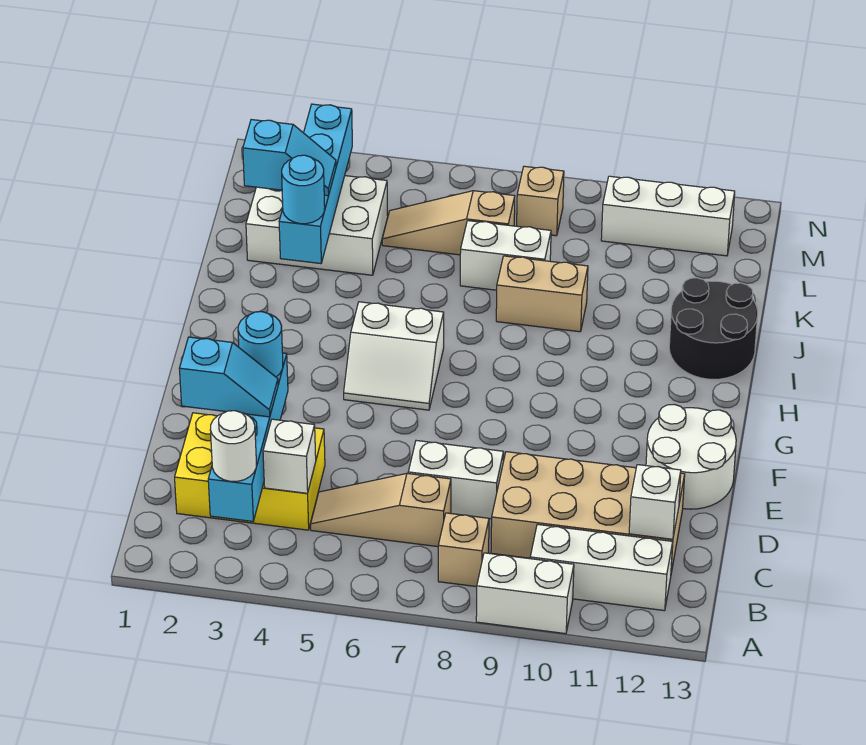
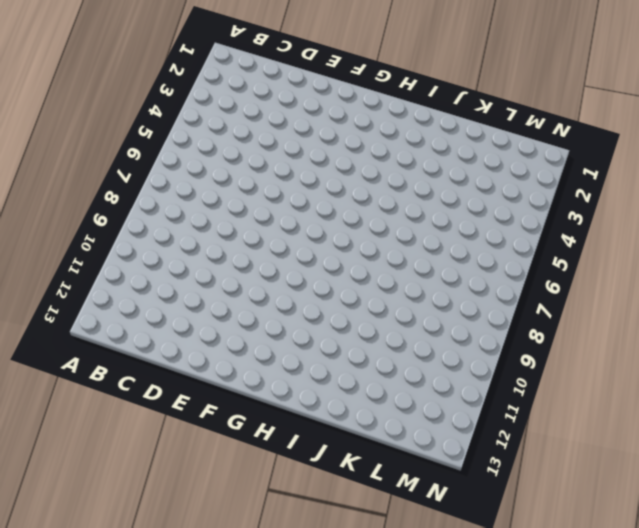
none -> white brick A9:A10 level 1
none -> tan brick B8 level 1
none -> white brick B10:B12 level 1

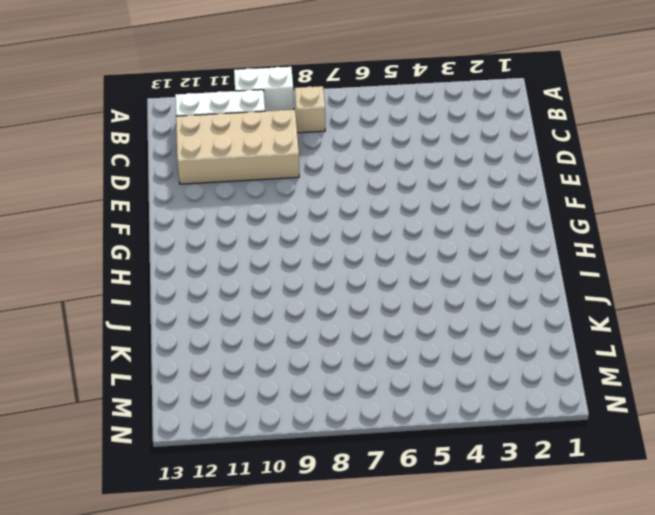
none -> yellow brick C2:D4 level 1
none -> tan slope C5:C7 level 1 top 7
none -> white brick D7:D8 level 1

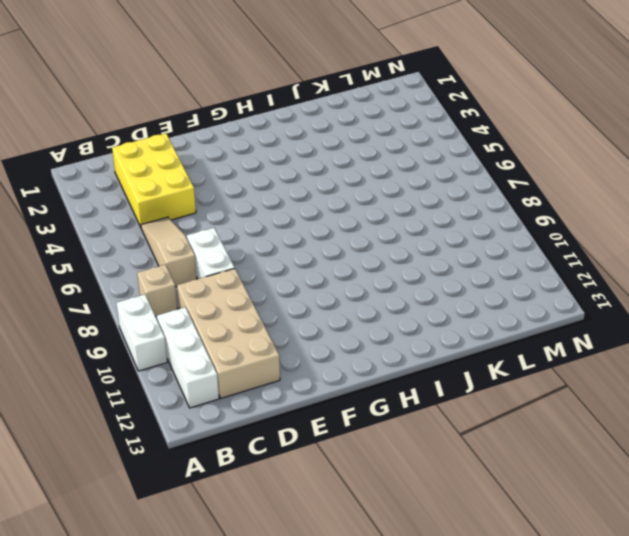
none -> white round brick E12:F13 level 1
none -> white slope G5:H6 level 1 top H
none -> black round brick I12:J13 level 1

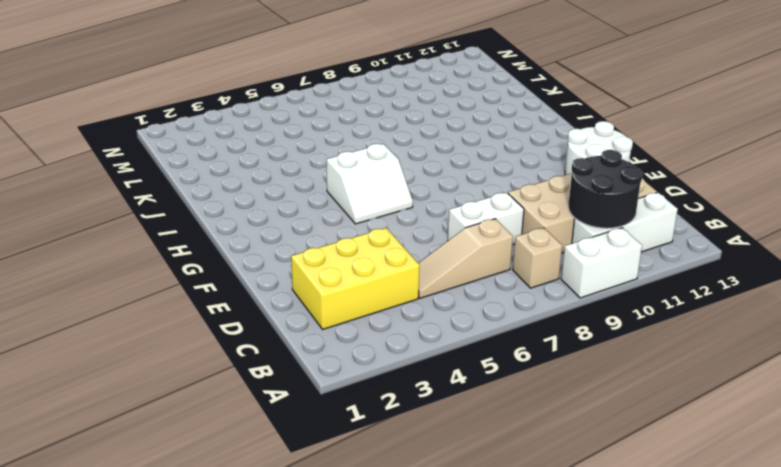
black round brick B10:C11 level 2 -> black round brick I12:J13 level 1
none -> tan brick J8:J9 level 1
none -> white brick K2:L4 level 1
none -> white brick K7:K8 level 1

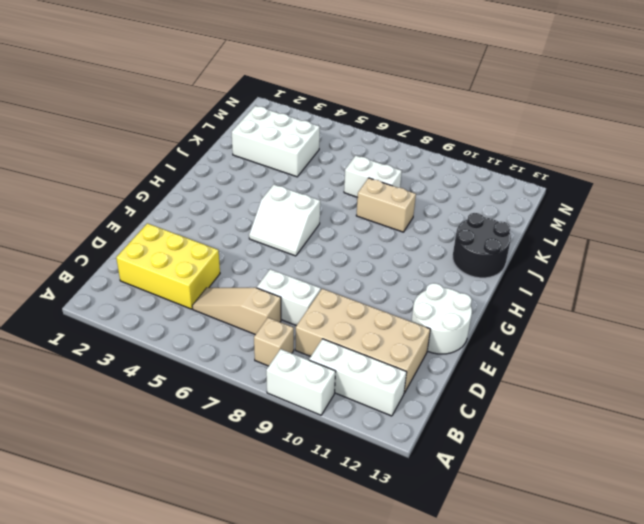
none -> tan slope L5:L7 level 1 top 7
none -> tan brick M8 level 1
none -> white brick M10:M12 level 1

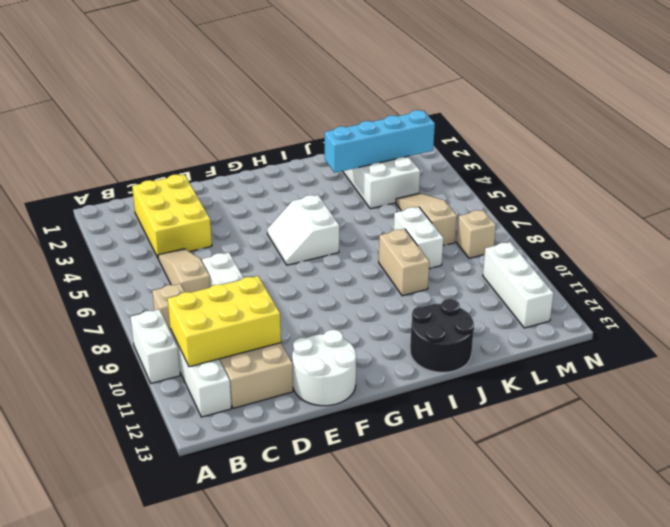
yellow brick B10:D11 level 2 -> none
none -> cyan brick B3:E3 level 2
none -> white brick C4 level 2
none -> white brick C12 level 2

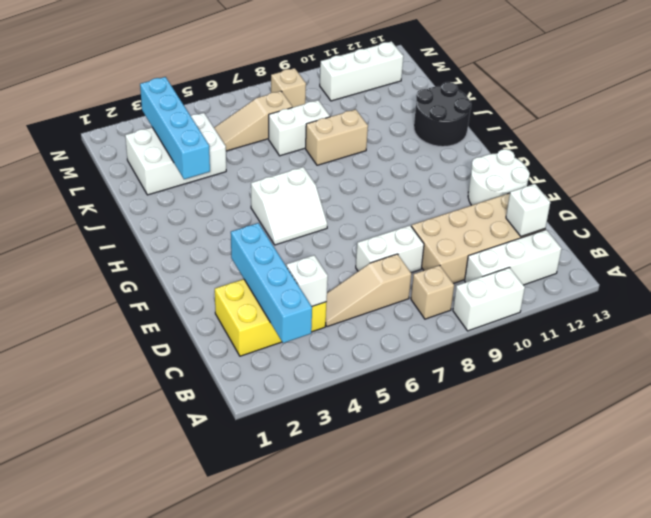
none -> white round brick B3 level 3
none -> cyan slope D2:D3 level 3 top 2
none -> cyan round brick E3 level 3

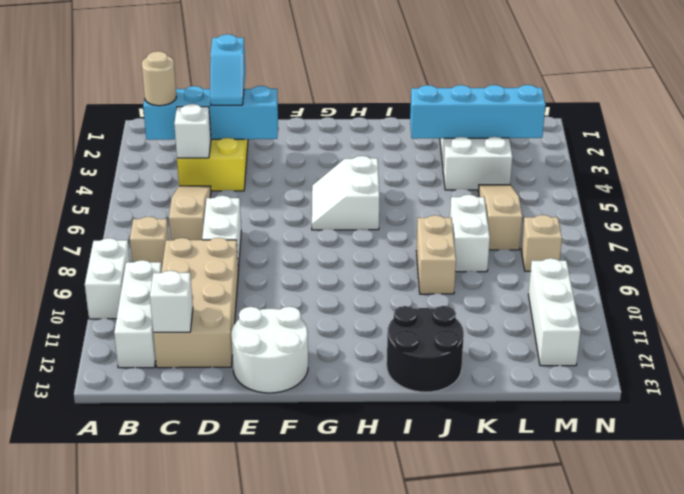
tan round brick B3 level 3 -> white round brick B3 level 3
none -> cyan round brick E3 level 3
none -> cyan round brick J3 level 3
none -> cyan slope K2:K3 level 3 top 2

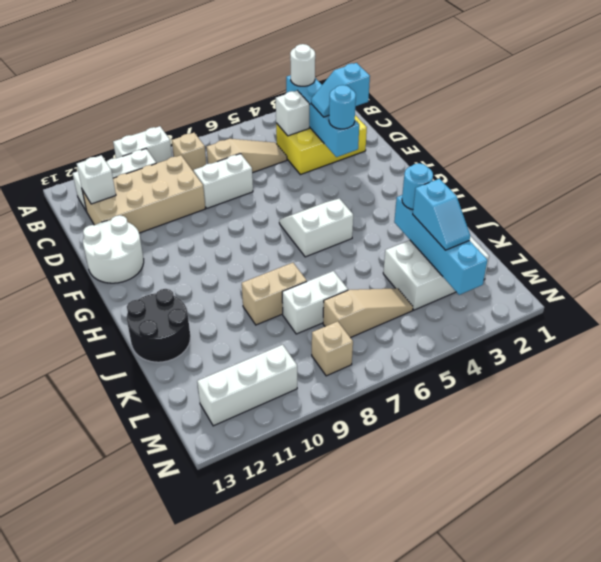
cyan slope K3:L3 level 3 top K -> cyan slope K2:K3 level 3 top 2

